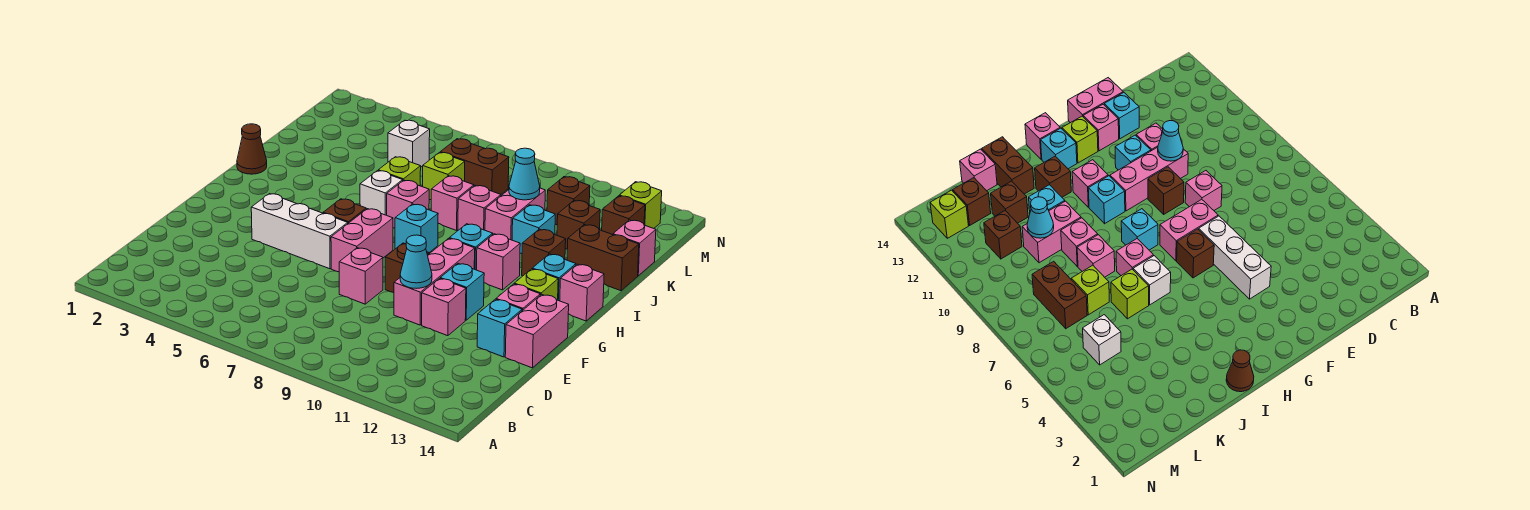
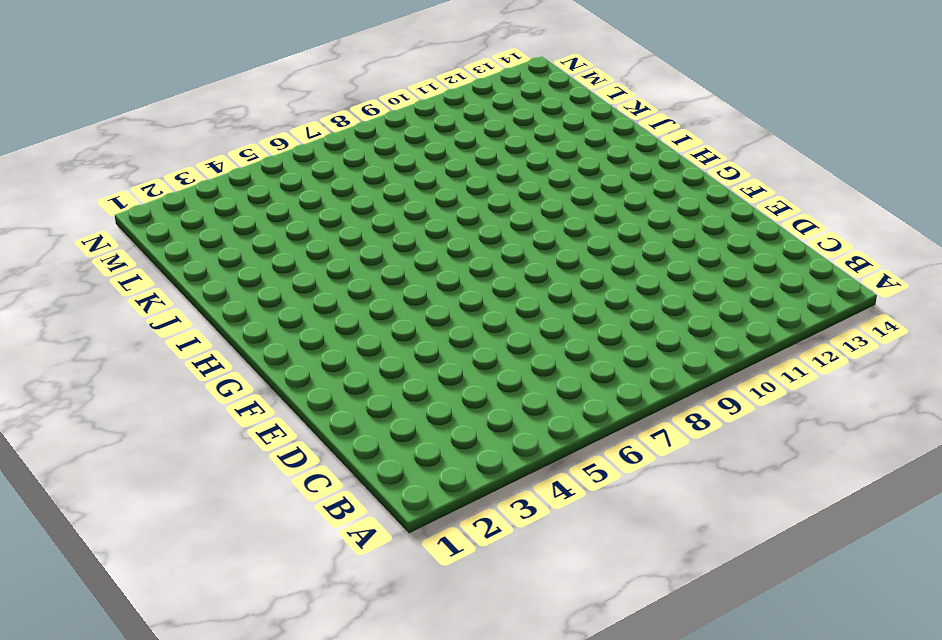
none -> pink brick E8 level 1
none -> pink brick E10:G10 level 1
none -> pink brick E11 level 1
none -> cyan brick E13 level 1

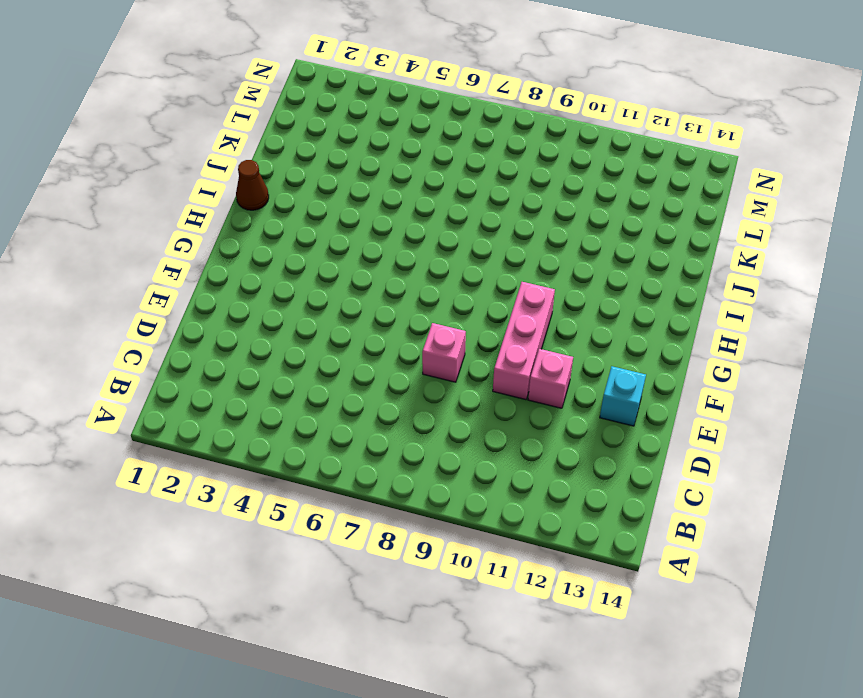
none -> pink brick E14:F14 level 1
none -> white brick F4:F6 level 1
none -> pink brick F7:G7 level 1
none -> brown brick F9 level 1

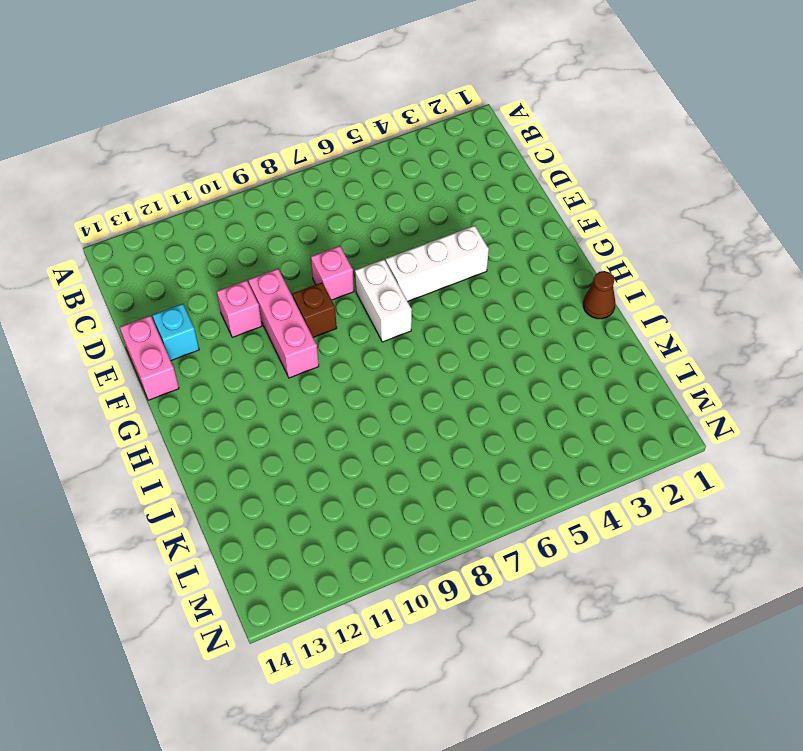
white brick F7:G7 level 1 -> pink brick F7:G7 level 1
none -> cyan brick F11 level 1
none -> pink brick F13 level 1
none -> brown brick G6 level 1
none -> lime brick G13 level 1

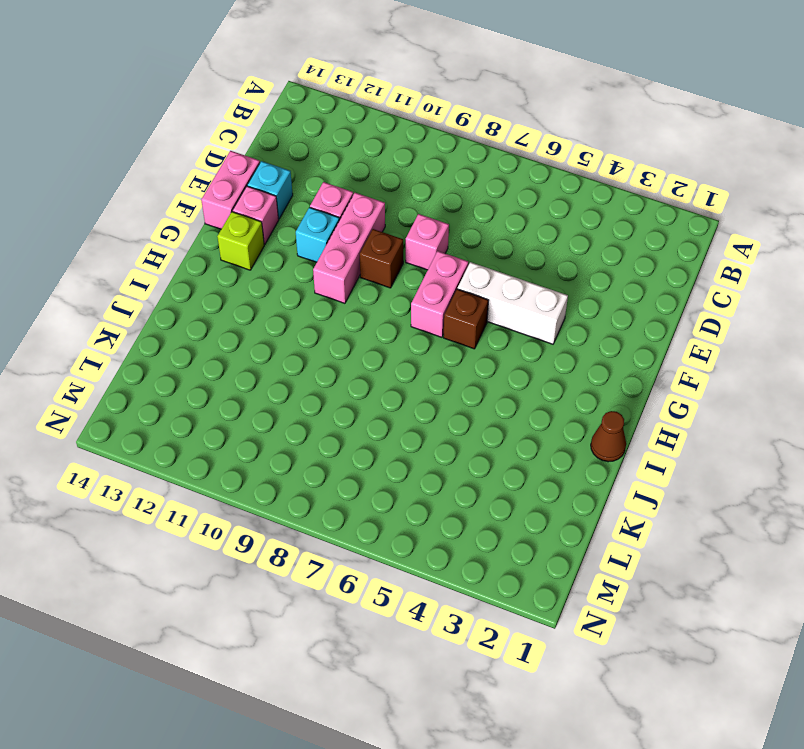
none -> cyan brick H8 level 1
none -> cyan brick H10 level 1
none -> pink brick H11 level 1
none -> cyan brick H13 level 1

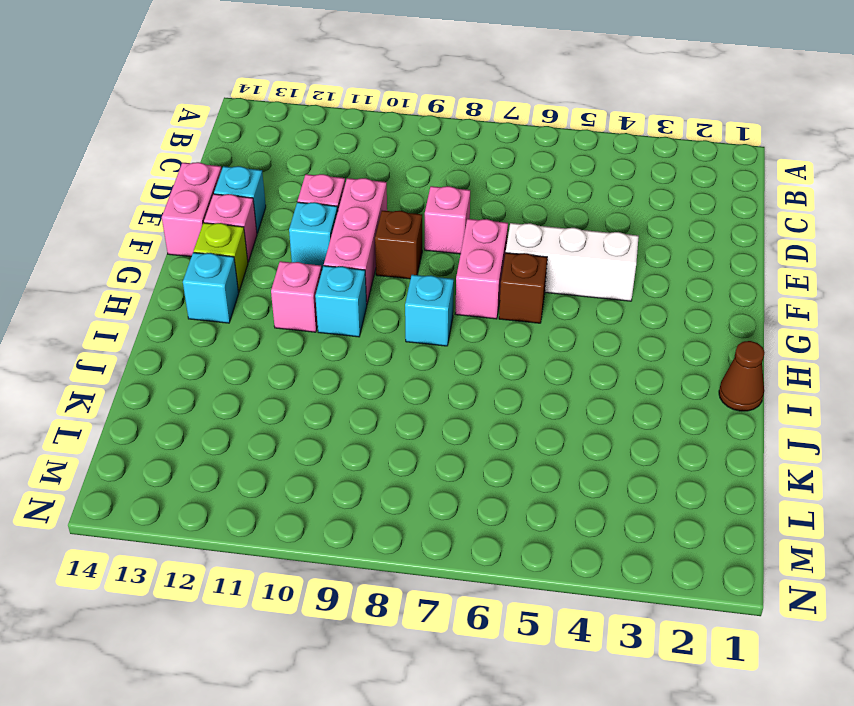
none -> pink brick H14 level 1
none -> white brick I6 level 1
none -> pink brick I7 level 1
none -> brown brick I12 level 1

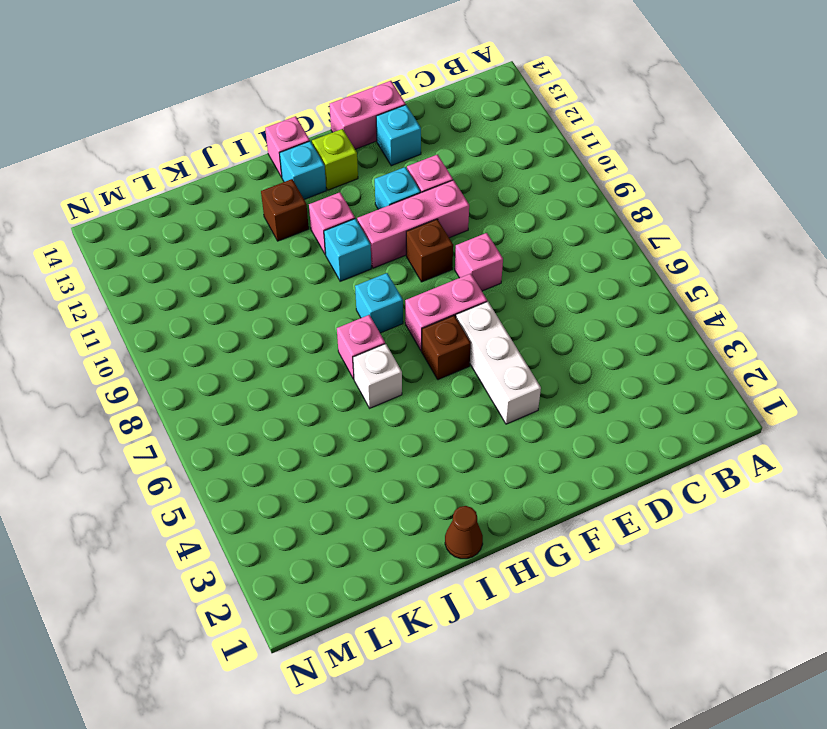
none -> pink brick F13 level 1
none -> lime brick J6 level 1
none -> pink brick J8 level 1
none -> pink brick J9 level 1

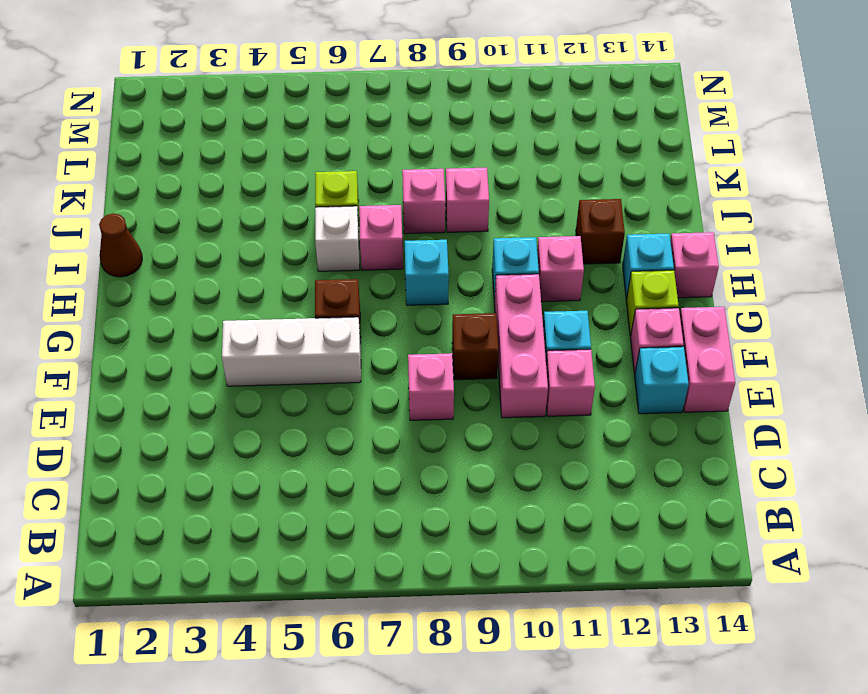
none -> pink brick F7:G7 level 1
none -> pink brick J10:K10 level 1
none -> cyan brick J11 level 1
none -> brown brick J13:J14 level 1

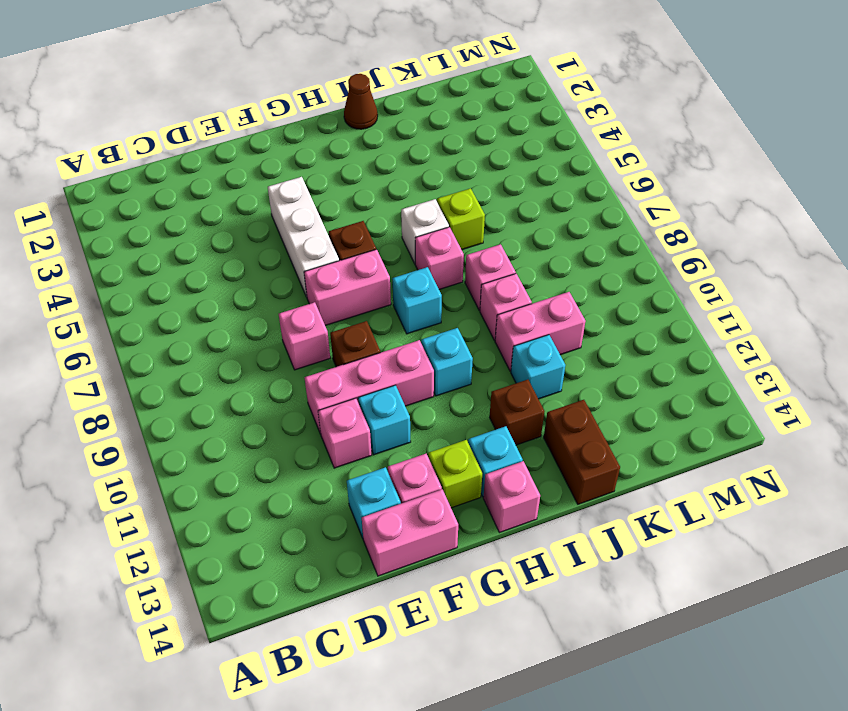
none -> pink brick H11 level 1
none -> lime brick K7 level 1
none -> brown brick K12 level 1
none -> pink brick K14 level 1

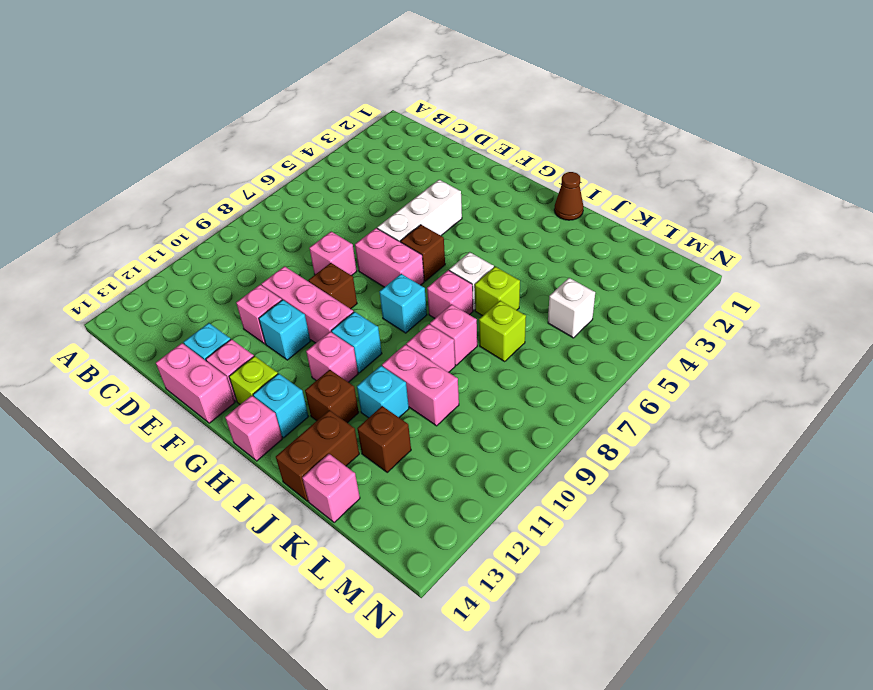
none -> brown brick L7:L8 level 1
none -> brown brick L11 level 1
none -> brown brick L13 level 1
none -> lime brick M13 level 1

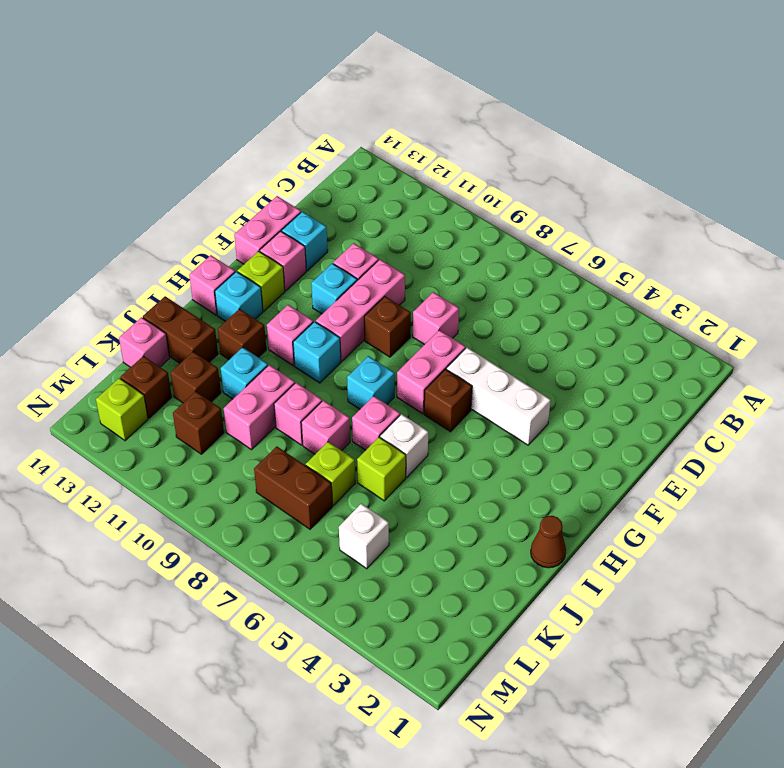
none -> cyan cone E10 level 2
none -> cyan cone K10 level 2

